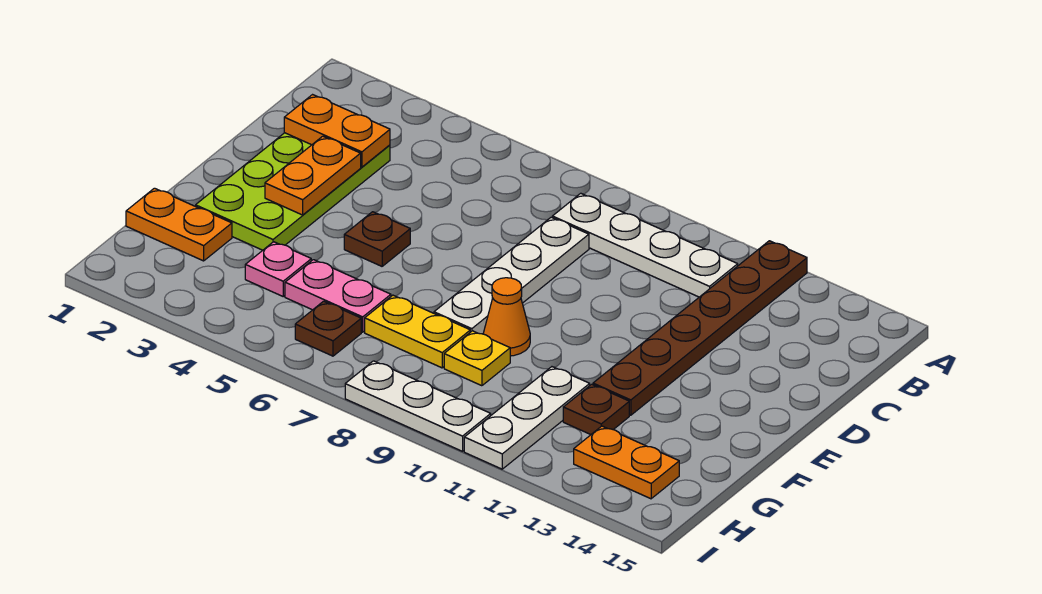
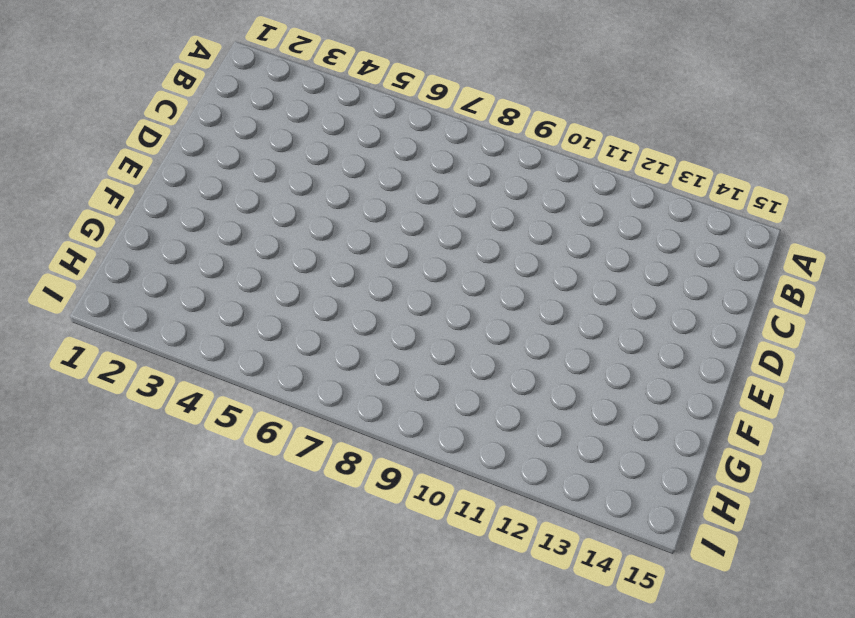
none -> brown plate A12:F12 level 1
none -> white plate B8:B11 level 1
none -> lime plate C2:F3 level 1

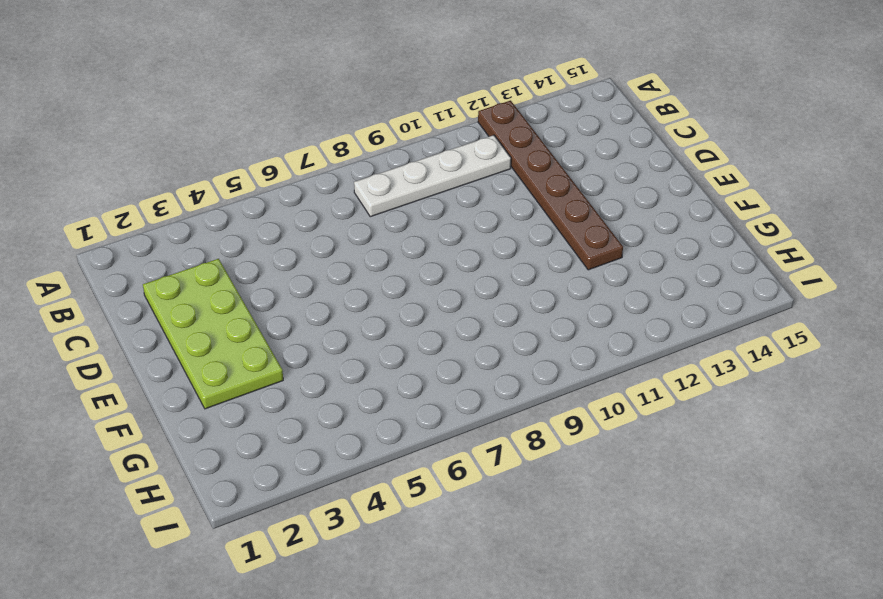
none -> white plate C8:F8 level 1
none -> brown plate E5 level 1
none -> orange cone F9 level 1

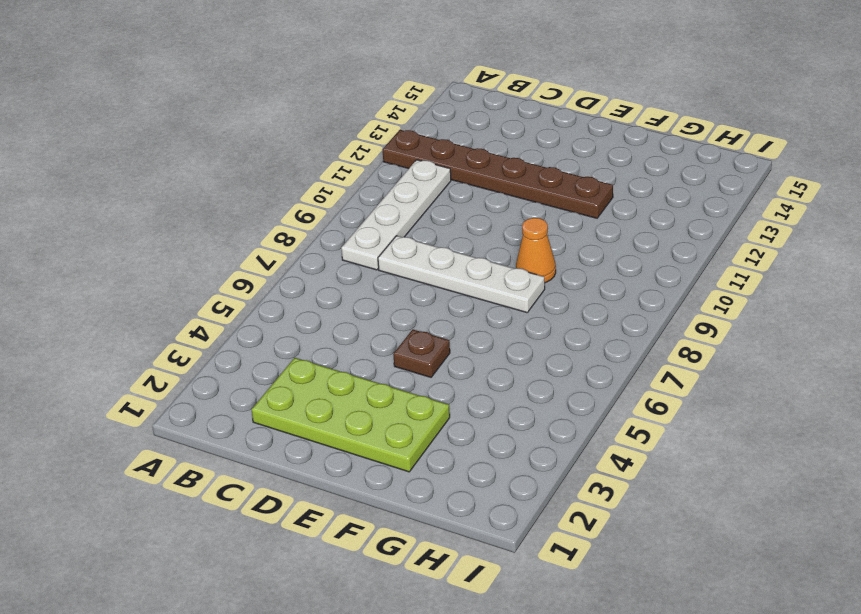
none -> orange plate G1:G2 level 1
none -> pink plate G4 level 1
none -> pink plate G5:G6 level 1

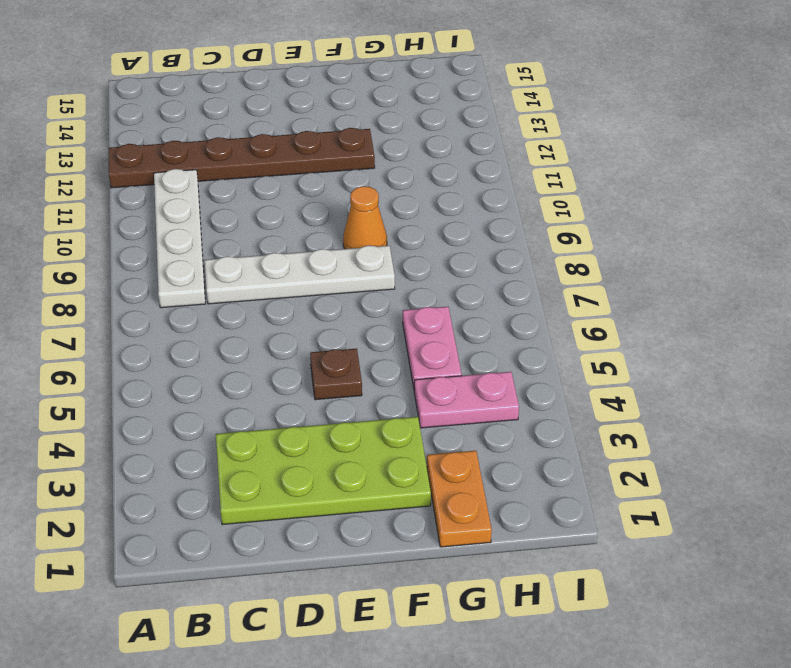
pink plate G4:H4 level 1 -> pink plate G4 level 1
none -> yellow plate G7:G8 level 1
none -> yellow plate G9 level 1
none -> white plate G11:I11 level 1

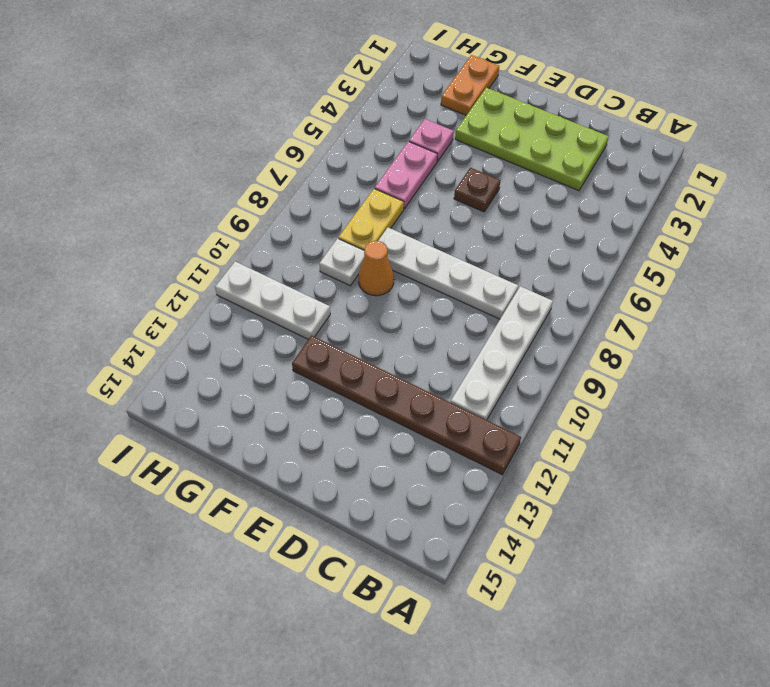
white plate G9 level 1 -> yellow plate G9 level 1
none -> brown plate G12 level 1
none -> brown plate H6 level 1
none -> orange plate H13:H14 level 1

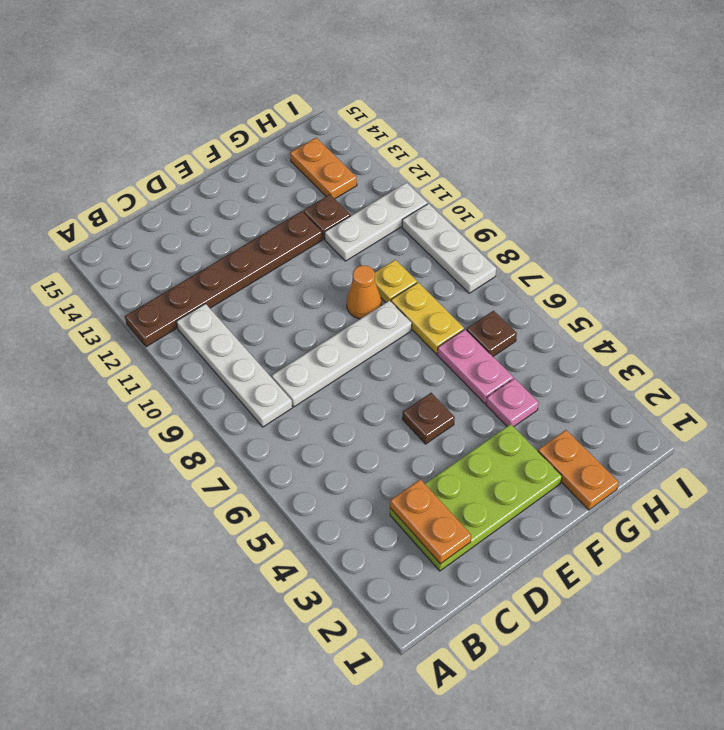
none -> orange plate D3:E3 level 2

